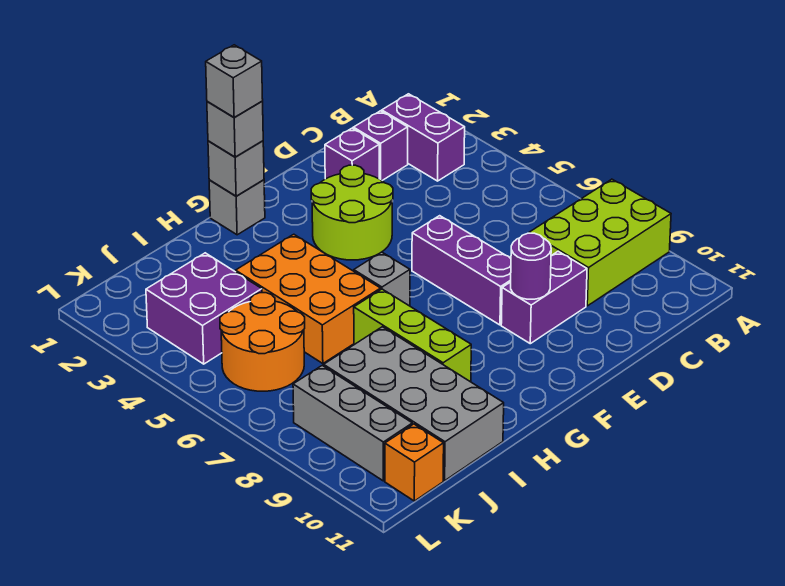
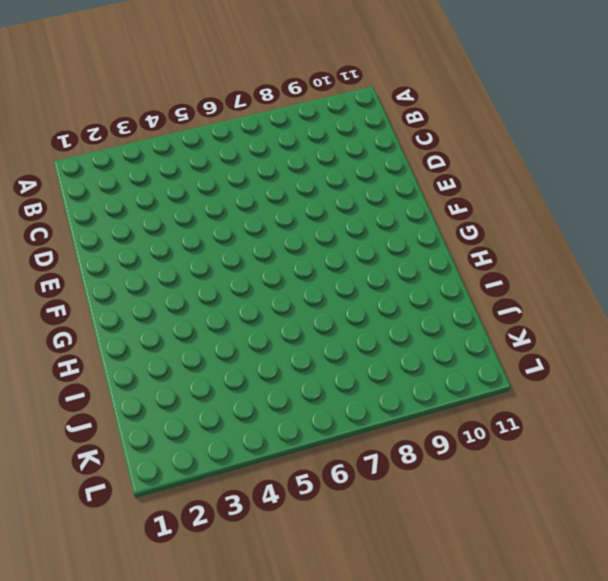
none -> lime brick A8:C9 level 1
none -> purple brick B2:B3 level 1
none -> purple brick C2 level 1

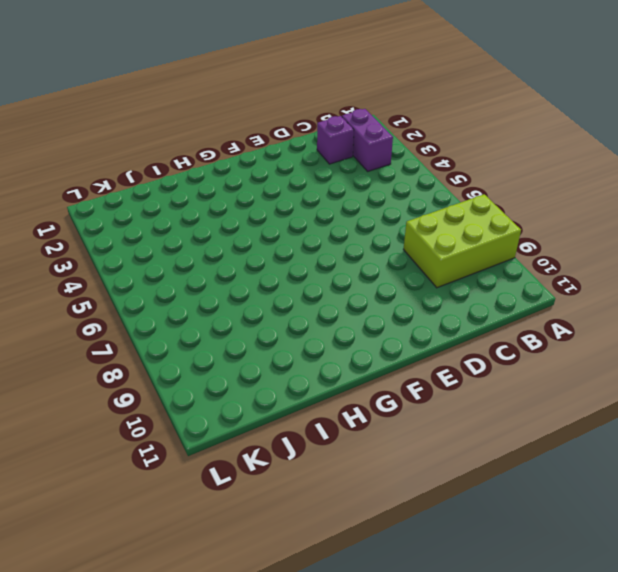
none -> purple brick D2 level 1
none -> purple brick D9:E9 level 1
none -> lime round brick E3:F4 level 1

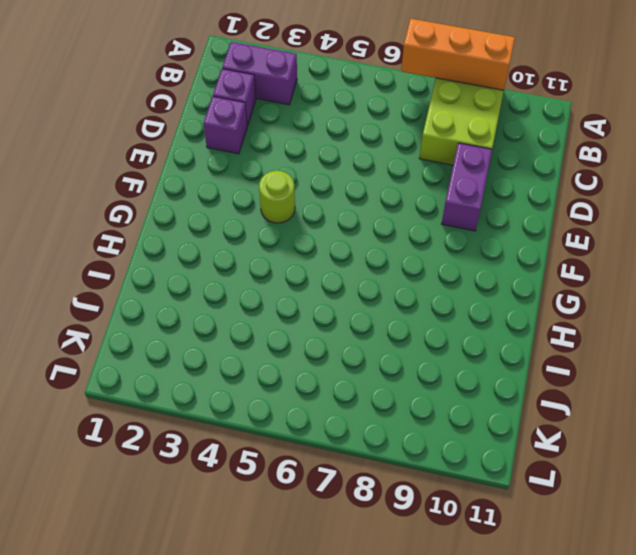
orange brick A7:A9 level 2 -> none
lime round brick F4 level 1 -> lime round brick E3:F4 level 1
none -> purple brick E6:E8 level 1
none -> grey brick G1 level 1
none -> grey brick G6 level 1

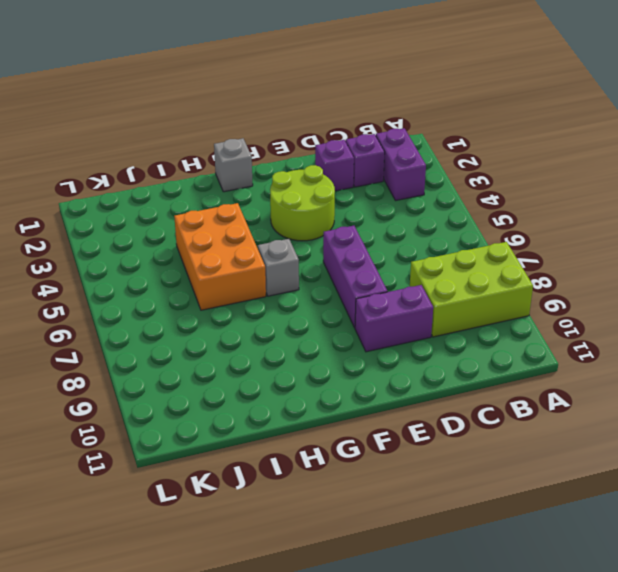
none -> lime brick H7:H9 level 1
none -> grey brick I8:J11 level 1
none -> purple brick J3:K4 level 1

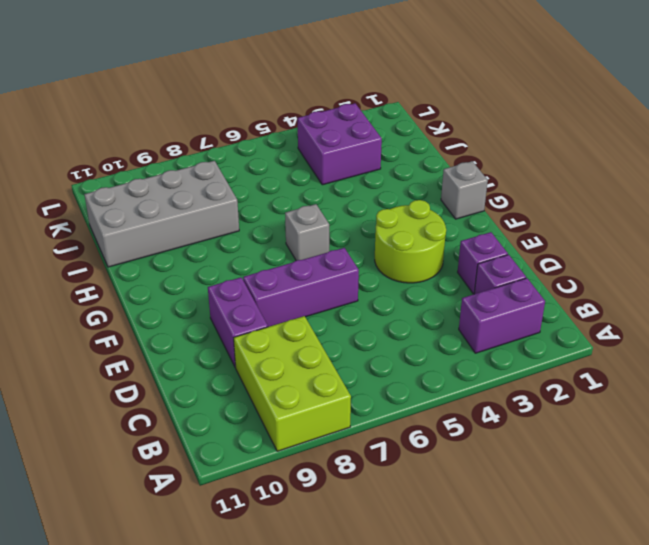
none -> orange brick H4:I6 level 1
none -> lime brick H7:H9 level 1
none -> orange round brick J5:K6 level 1

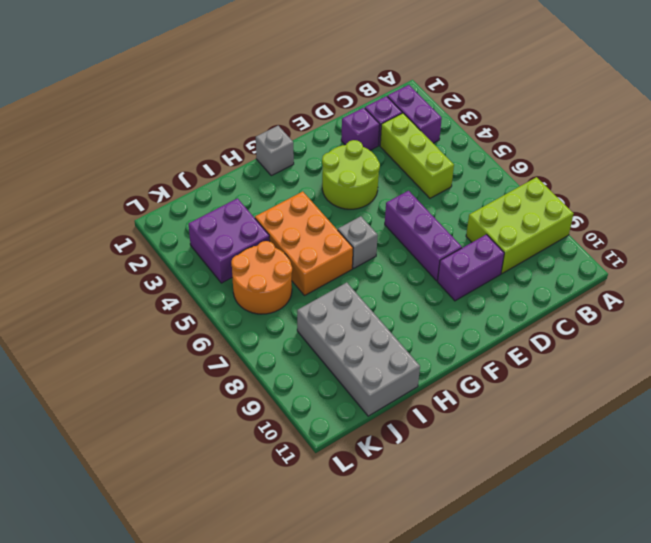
lime brick C3:C5 level 1 -> lime brick H7:H9 level 1
none -> grey brick K8:K10 level 1
none -> orange brick K11 level 1
none -> purple round brick E9 level 2

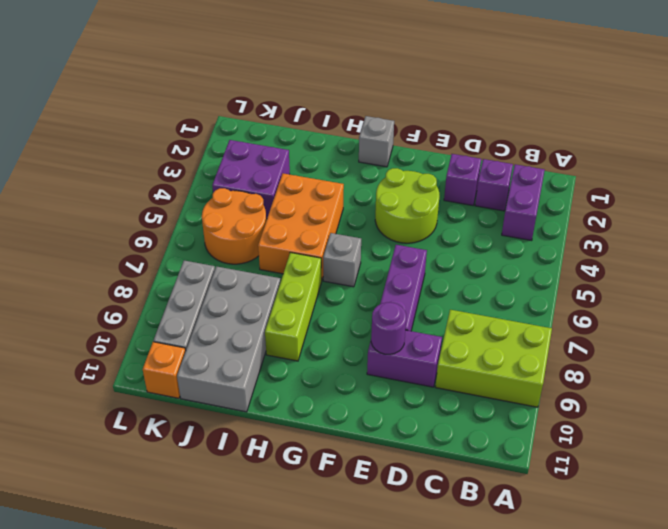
none -> grey brick G1 level 2
none -> grey brick G1 level 3
none -> grey brick G1 level 4

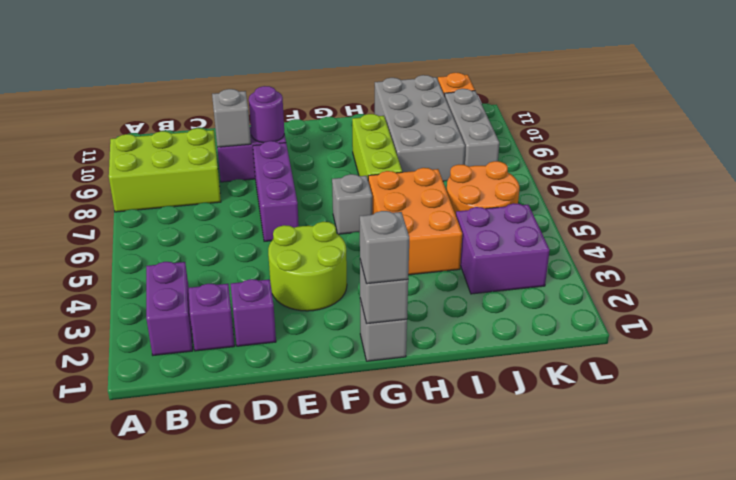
grey brick D9 level 2 -> grey brick G1 level 4

